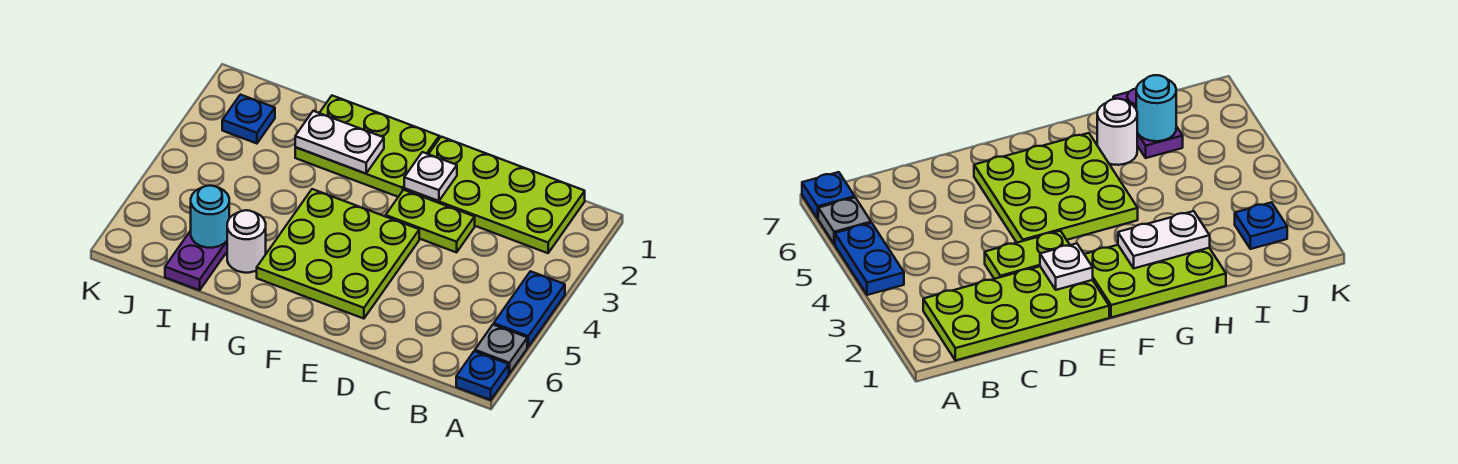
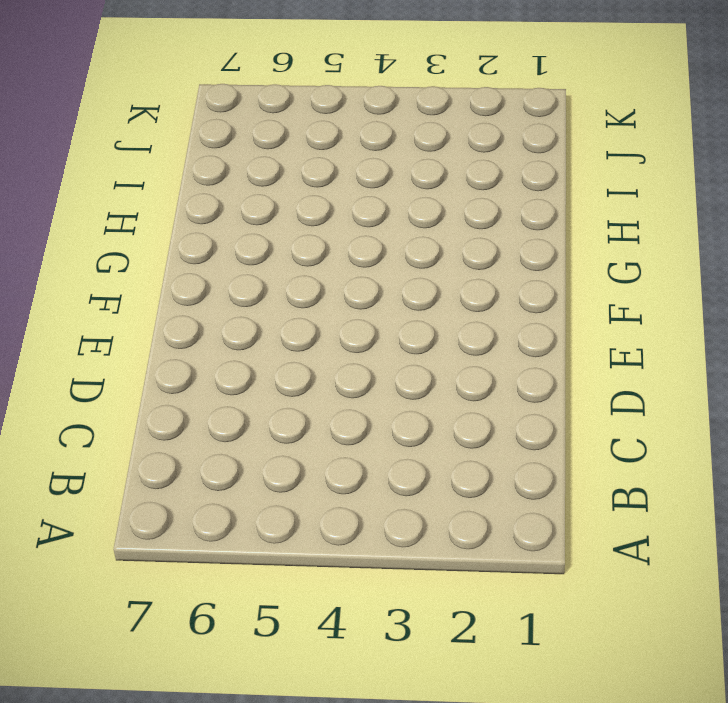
none -> blue plate A4:A5 level 1
none -> grey plate A6 level 1
none -> blue plate A7 level 1

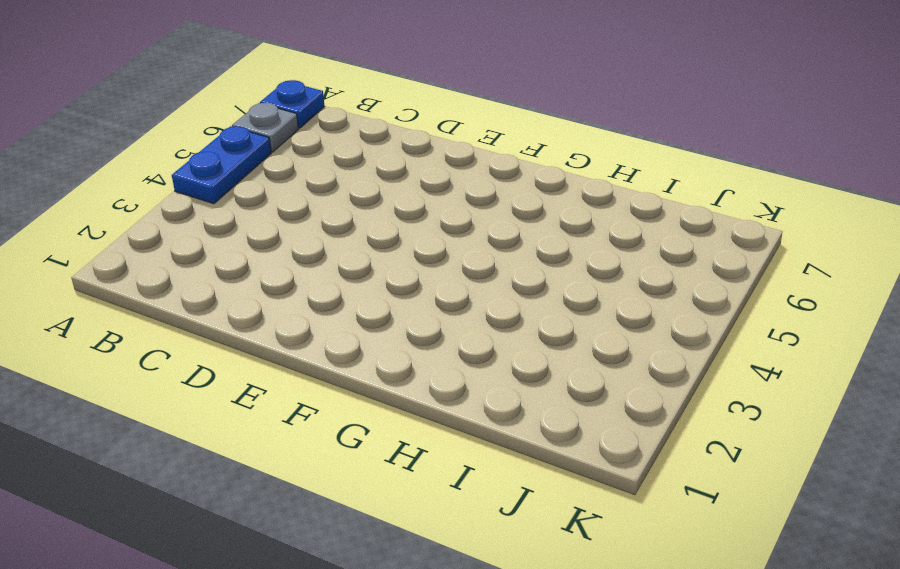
none -> lime plate B1:E2 level 1
none -> lime plate D3:E3 level 1
none -> lime plate E4:G6 level 1

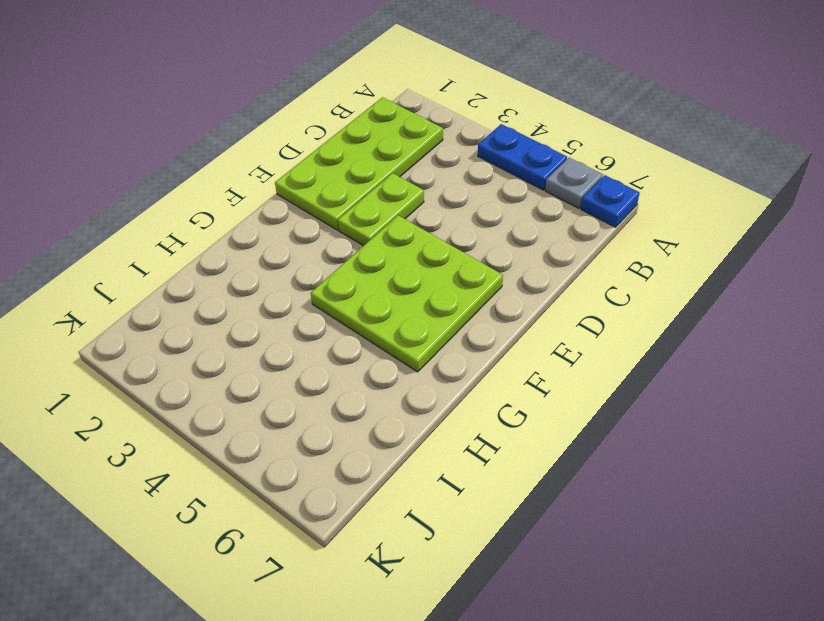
none -> lime plate F1:H2 level 1
none -> white round brick H6 level 1
none -> purple plate I6:I7 level 1

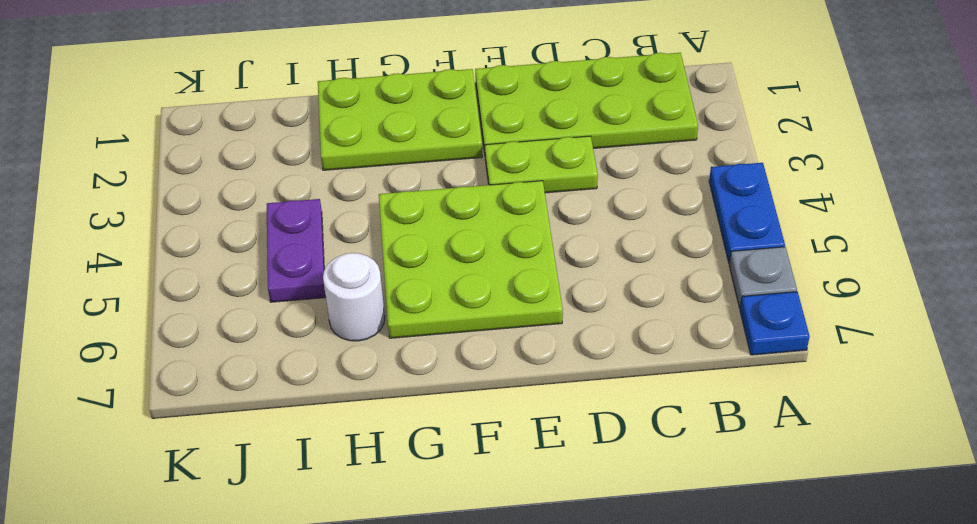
purple plate I4:I5 level 1 -> purple plate I6:I7 level 1
none -> blue plate J2 level 1
none -> white plate E2 level 2
none -> white plate G2:H2 level 2

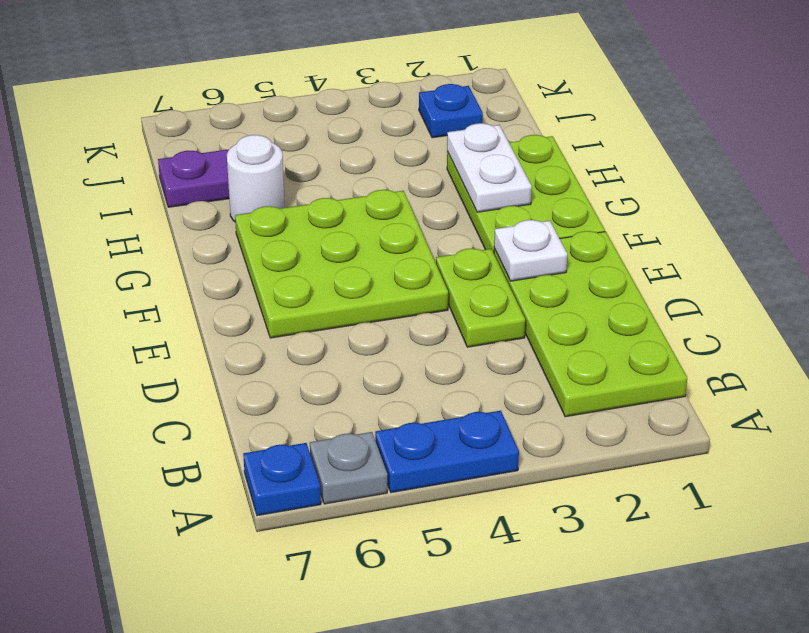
none -> cyan round brick I6 level 2

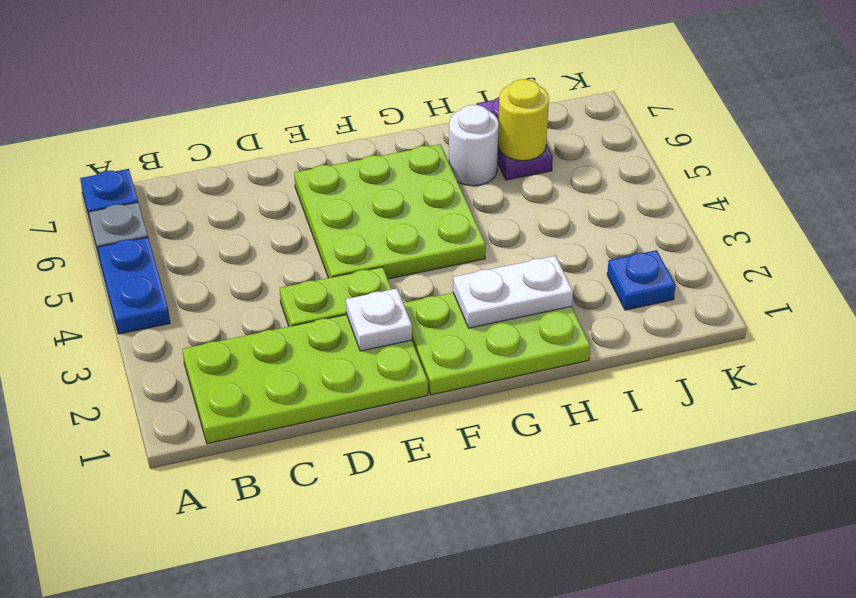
yellow round brick I6 level 2 -> cyan round brick I6 level 2

